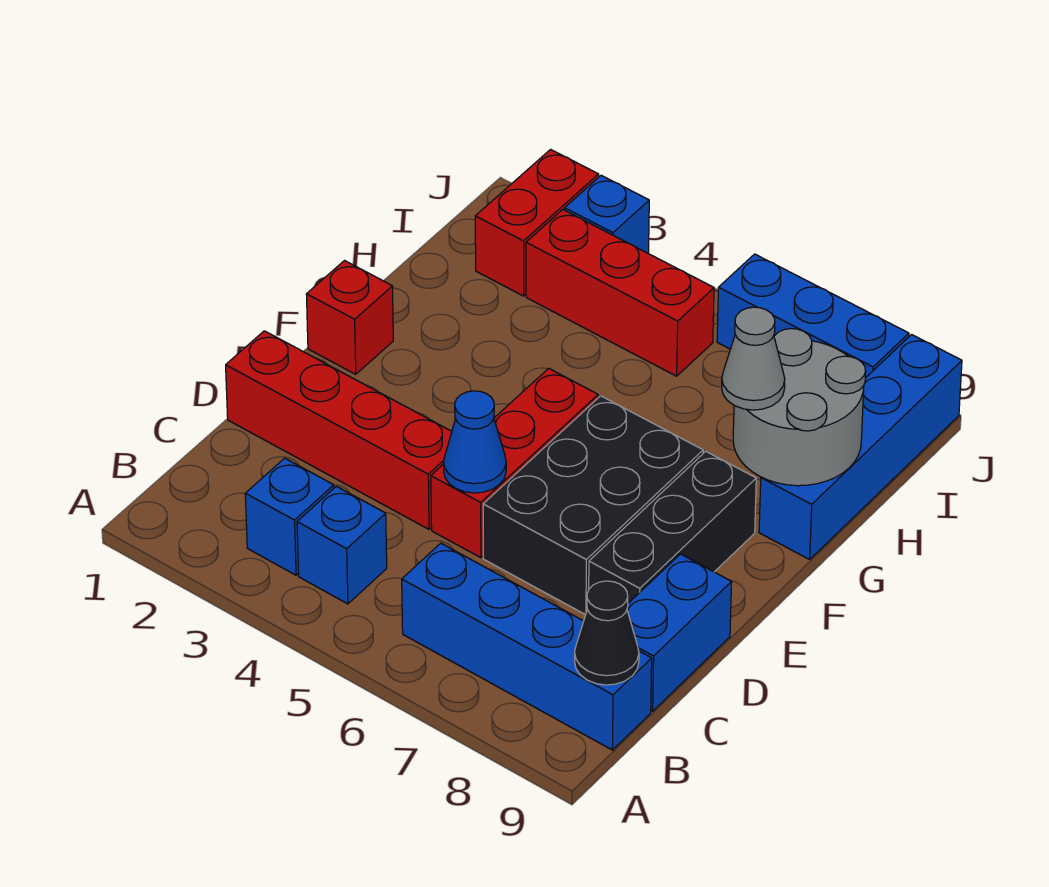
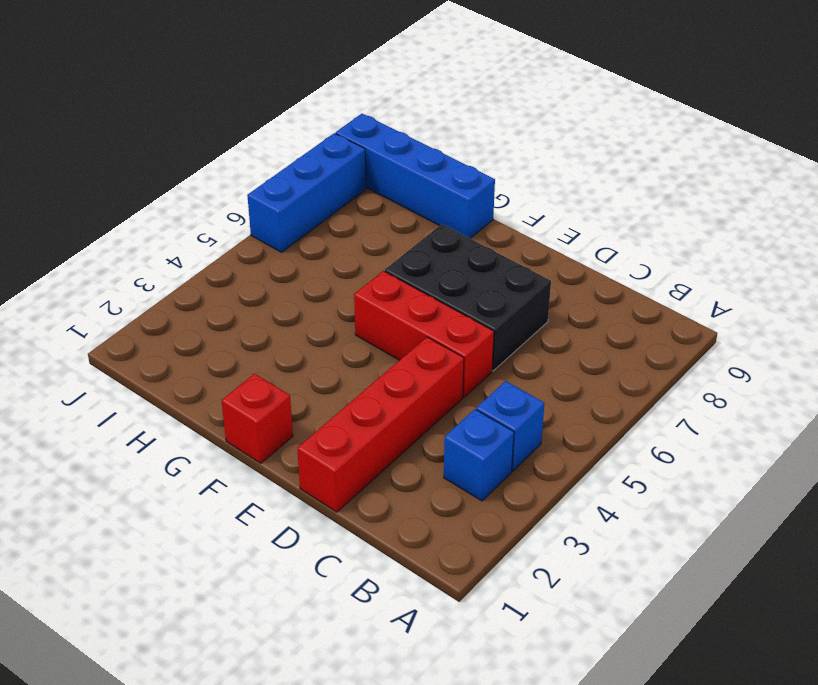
none -> blue brick B6:B9 level 1
none -> blue brick C9:D9 level 1
none -> black brick D8:F8 level 1

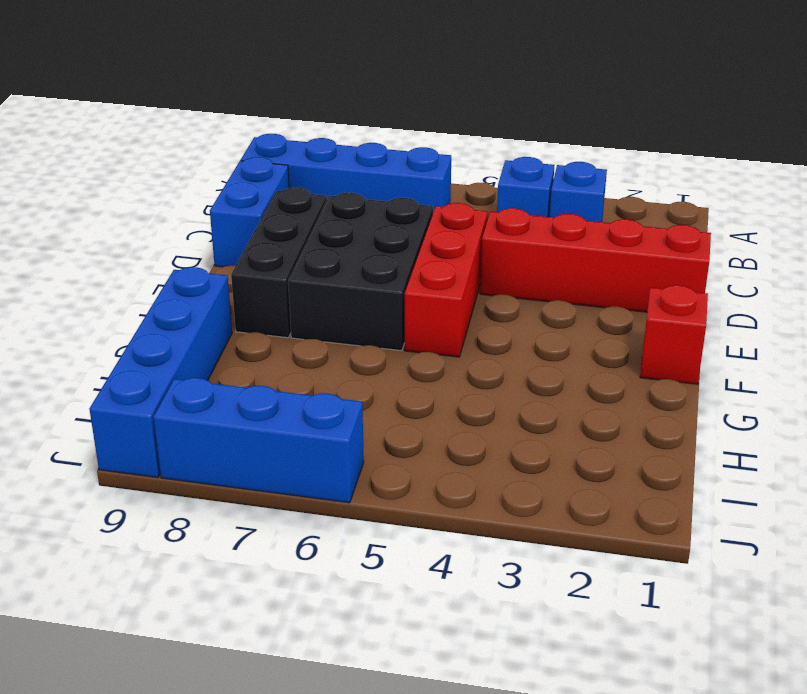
none -> red brick I2:J2 level 1
none -> red brick I3:I5 level 1
none -> blue brick J3 level 1

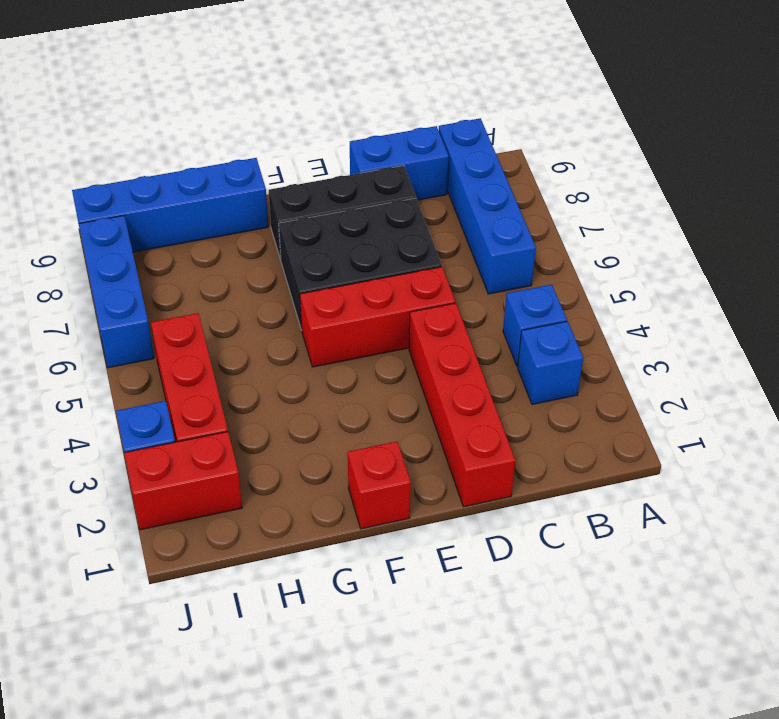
none -> black cone B9 level 2
none -> blue cone D5 level 2
none -> grey round brick G8:H9 level 2

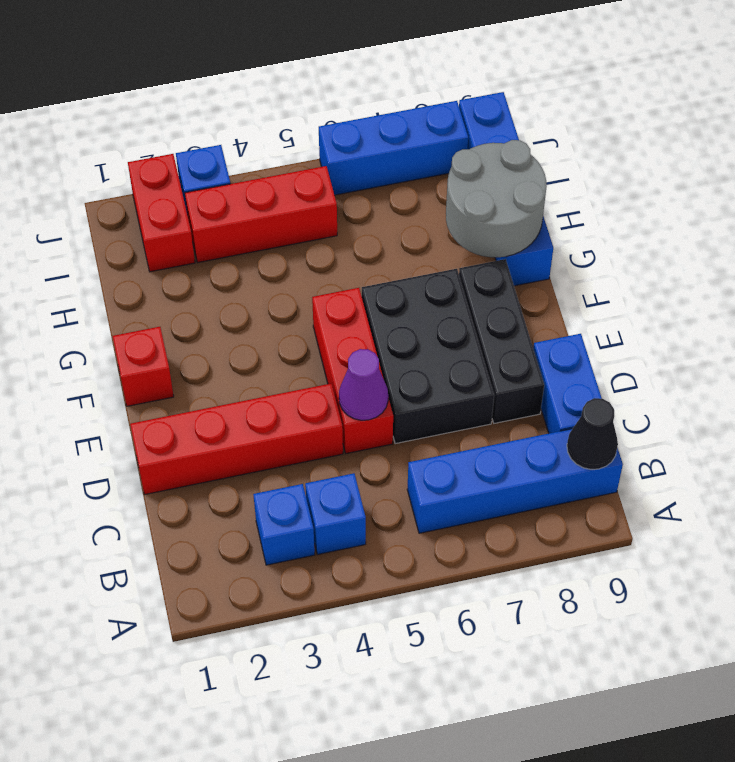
purple cone D5 level 2 -> blue cone D5 level 2
none -> grey cone G8 level 3

